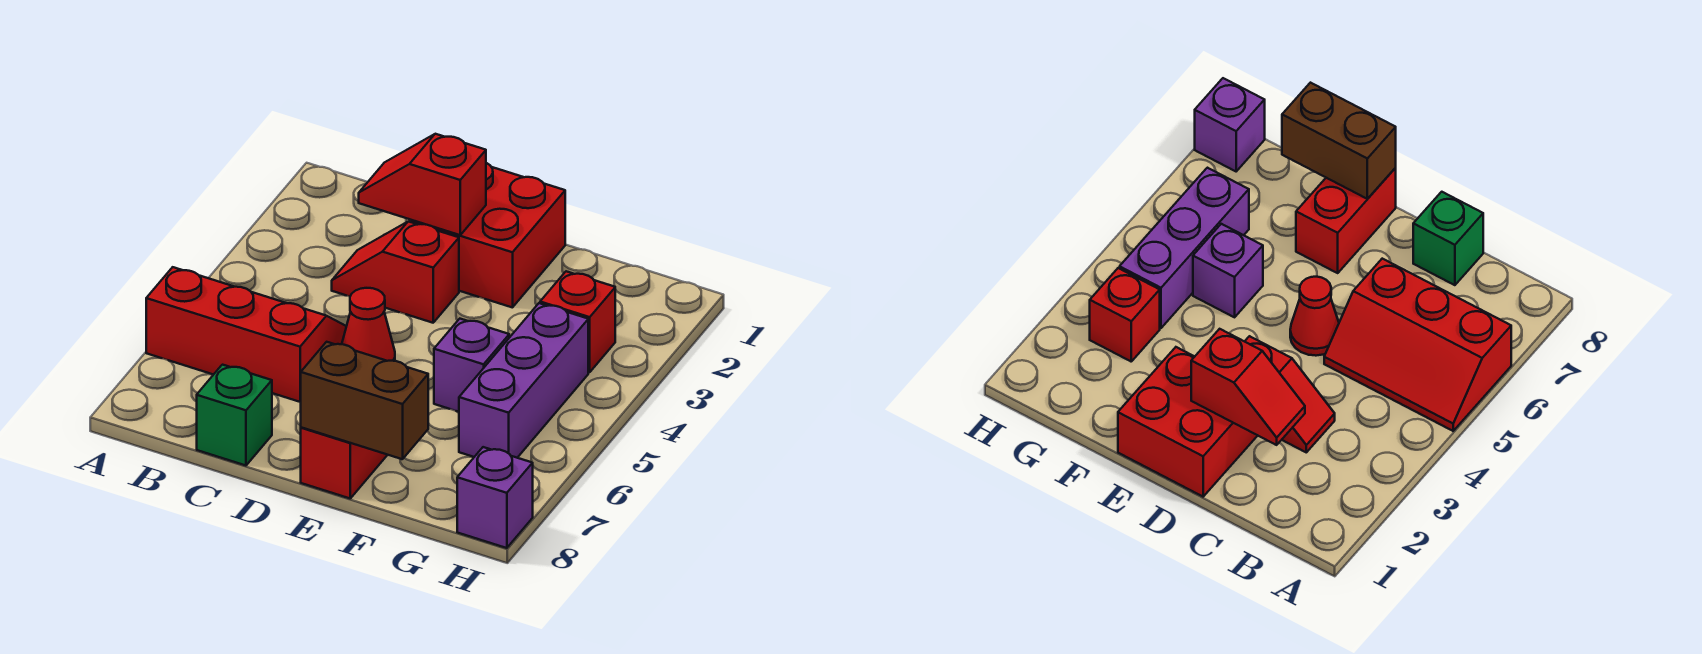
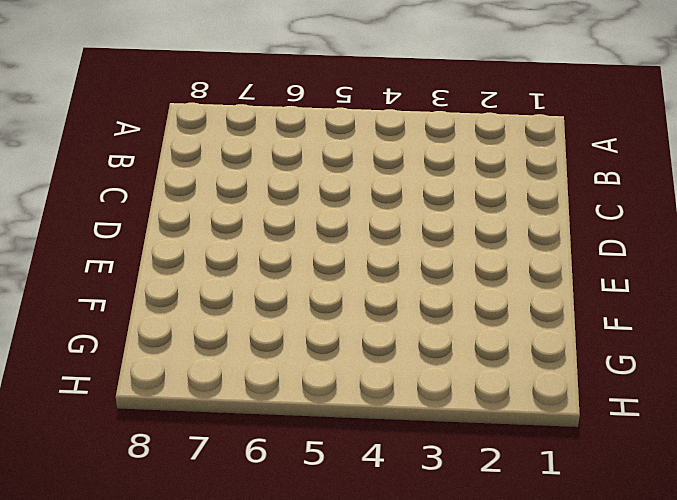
none -> red slope A5:C6 level 1 top 6
none -> red slope C3:D3 level 1 top D
none -> green brick C8 level 1

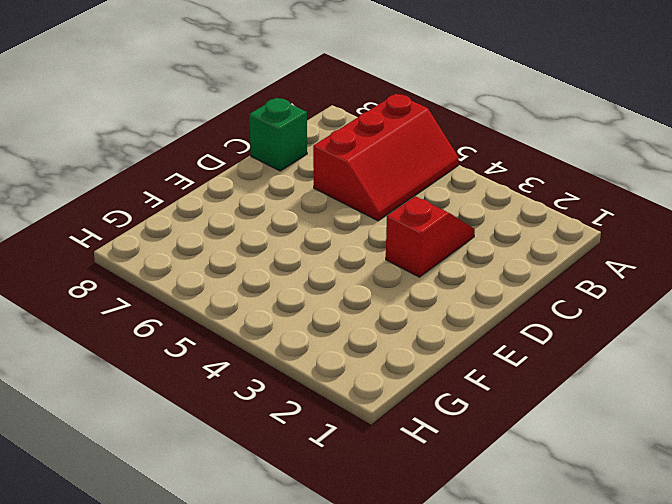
none -> red brick D1:E2 level 1
none -> red cone D5 level 1
none -> red brick E7:E8 level 1

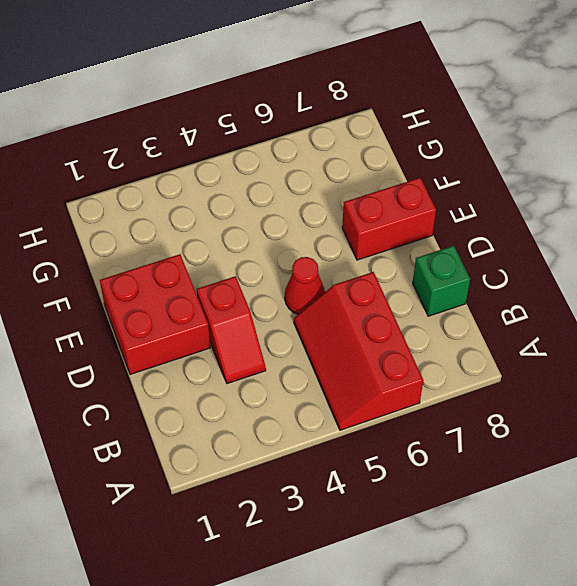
none -> purple brick F5 level 1
none -> red brick G3 level 1
none -> purple brick G4:G6 level 1

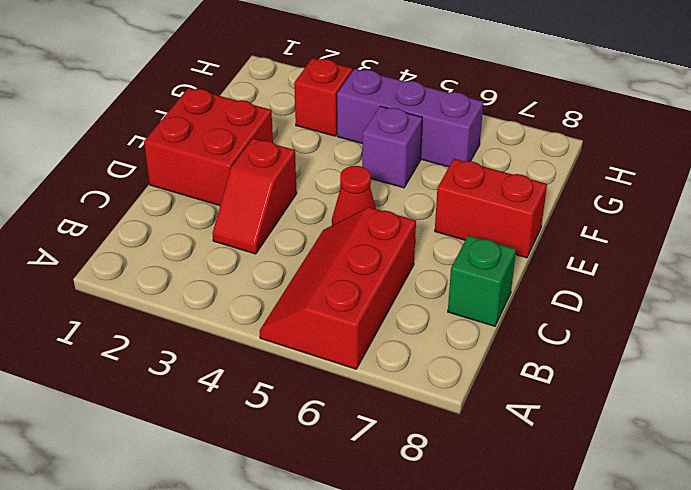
none -> purple brick H8 level 1
none -> red slope C2:D2 level 2 top D
none -> brown brick E8:F8 level 2

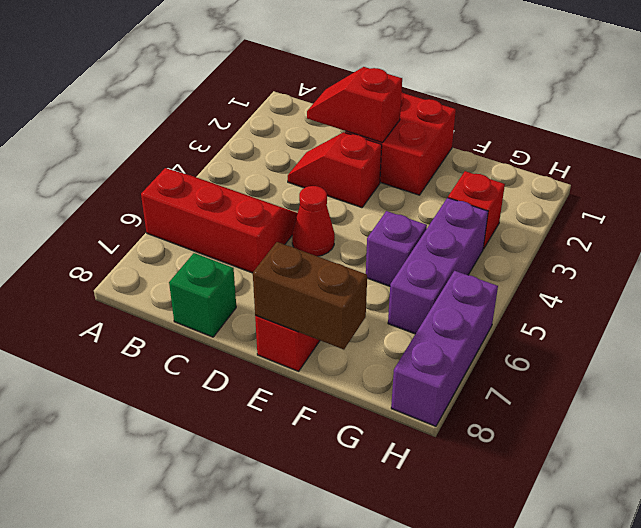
purple brick H6:H8 level 1 -> purple brick H8 level 1

